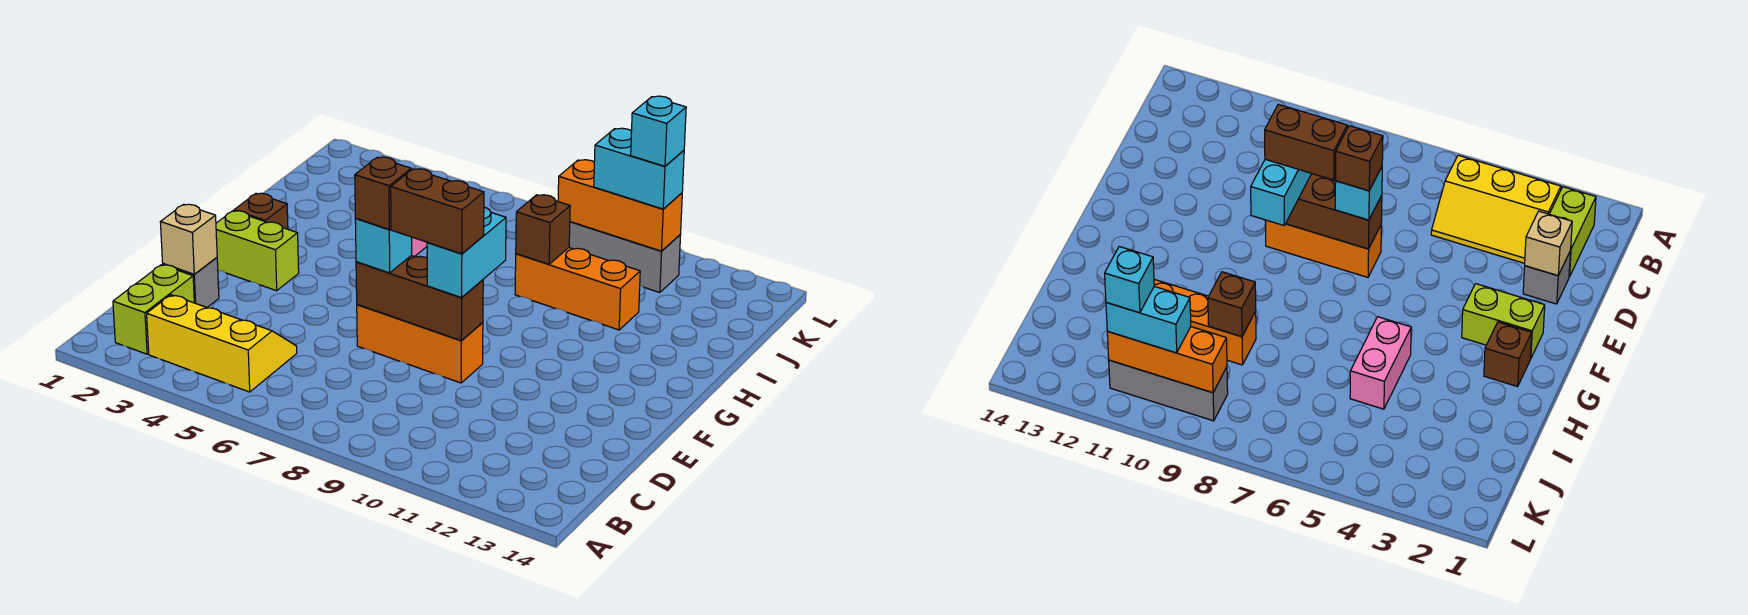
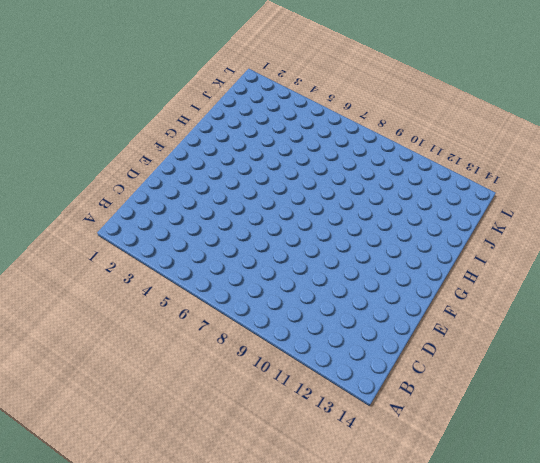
none -> lime brick B2:C2 level 1
none -> yellow slope B3:C5 level 1 top B
none -> grey brick D2 level 1

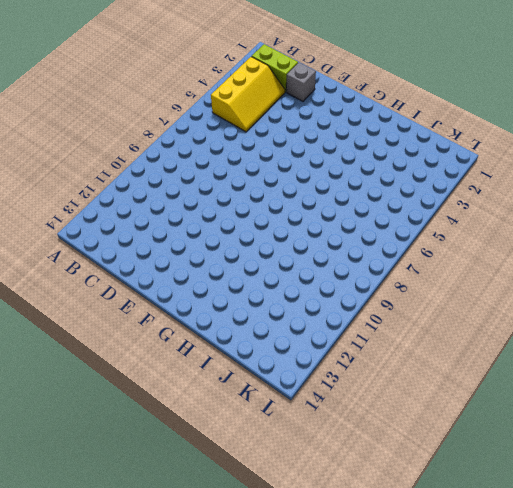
none -> orange brick E7:E9 level 1
none -> lime brick F2:F3 level 1
none -> brown brick G2 level 1

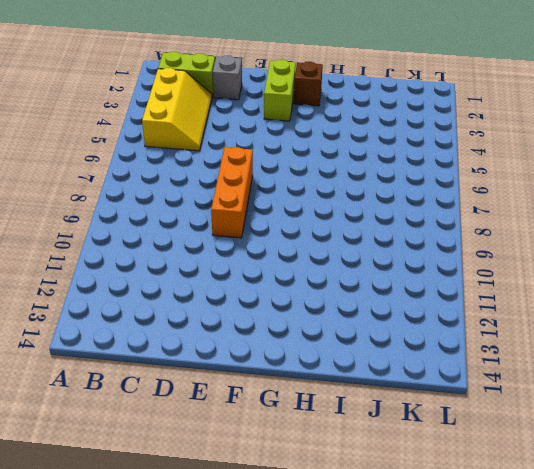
none -> pink brick H5:I5 level 1
none -> orange brick I9:I11 level 1
none -> grey brick K9:K11 level 1

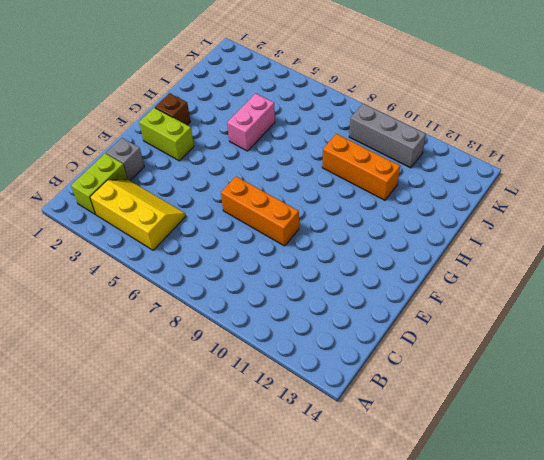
none -> tan brick D2 level 2
none -> brown brick E7:E9 level 2
none -> brown brick I9 level 2

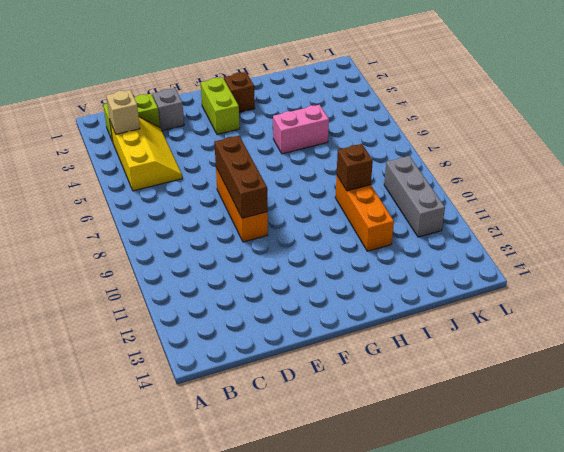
tan brick B3 level 2 -> tan brick D2 level 2
none -> orange brick K9:K11 level 2
none -> cyan brick E7 level 3
none -> cyan brick E9:F9 level 3

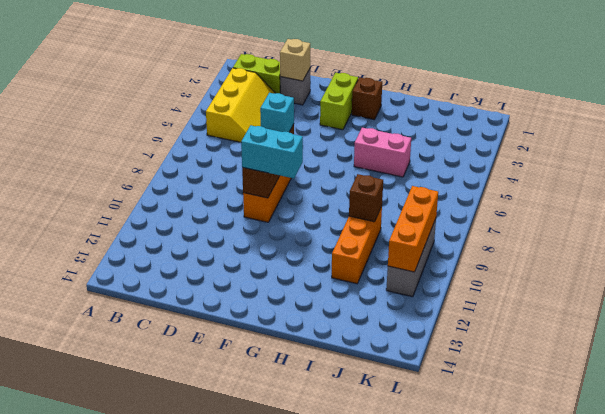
none -> cyan brick K10:K11 level 3
none -> brown brick E7 level 4
none -> brown brick E8:E9 level 4

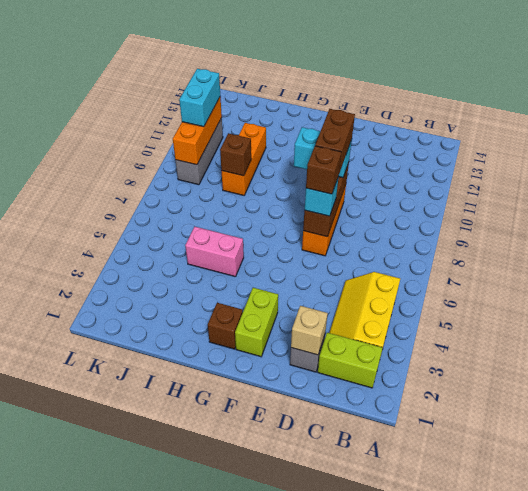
none -> cyan brick K11 level 4

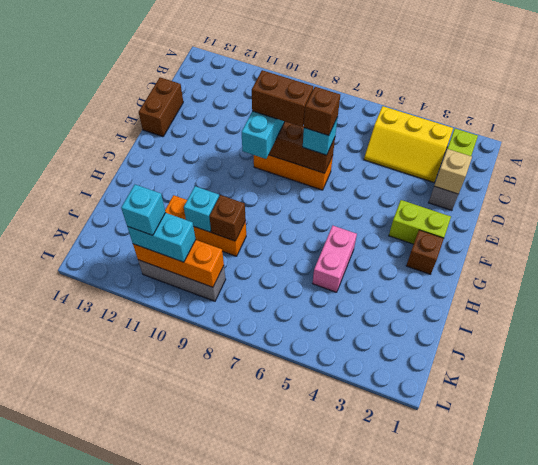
brown brick D14:E14 level 1 -> none
cyan brick I10 level 2 -> none

